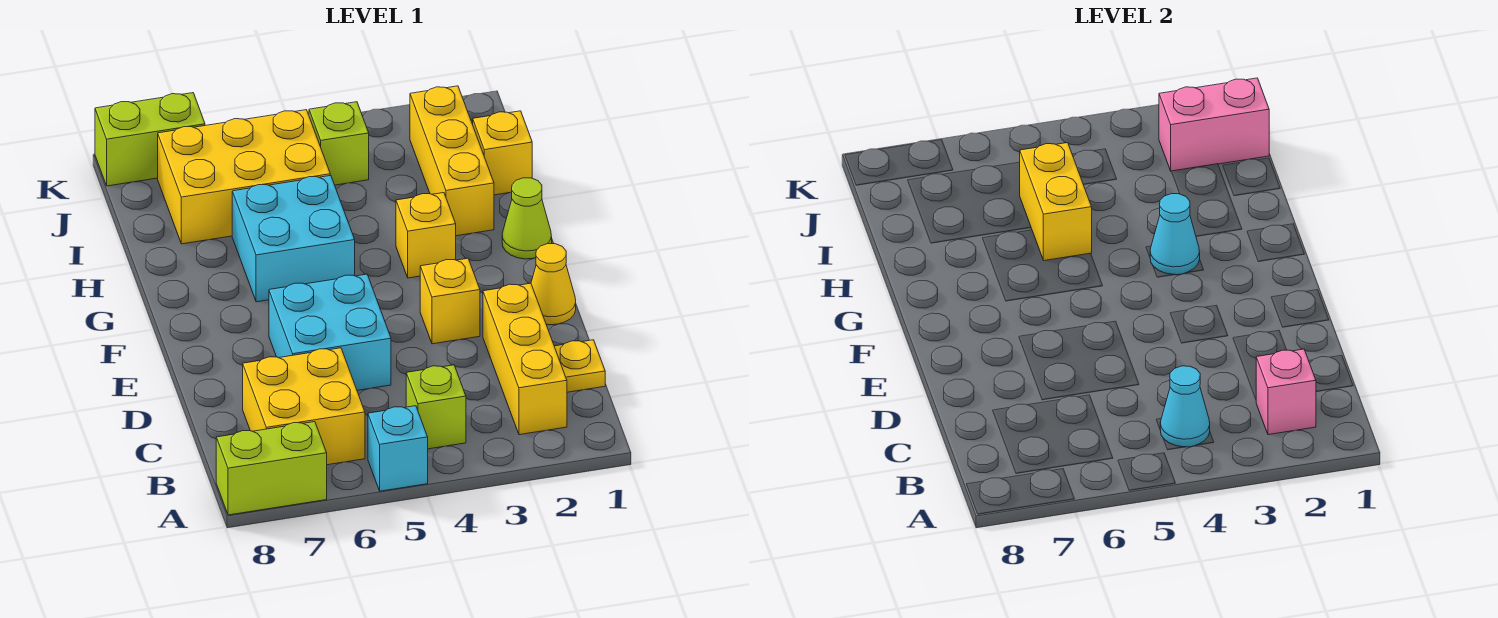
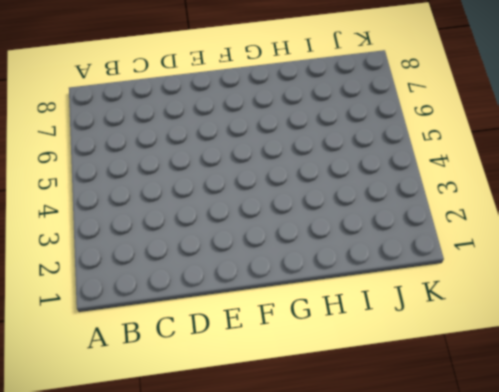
none -> cyan brick A5 level 1
none -> lime brick A7:A8 level 1
none -> yellow brick B2:D2 level 1

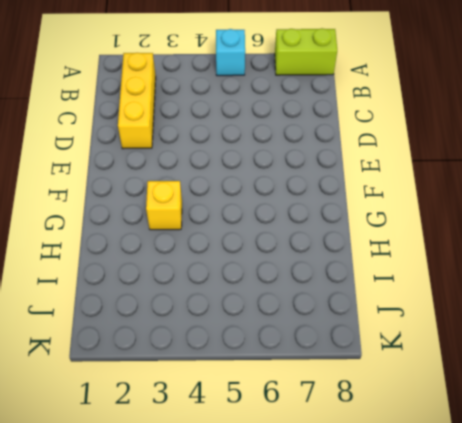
none -> lime brick B4 level 1
none -> yellow brick B6:C7 level 1
none -> yellow plate C1 level 1

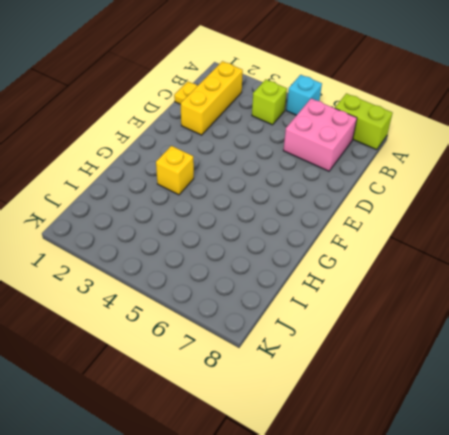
pink brick B6:C7 level 1 -> yellow brick B6:C7 level 1
none -> cyan brick D5:E6 level 1
none -> yellow cone E1 level 1
none -> yellow brick E3 level 1

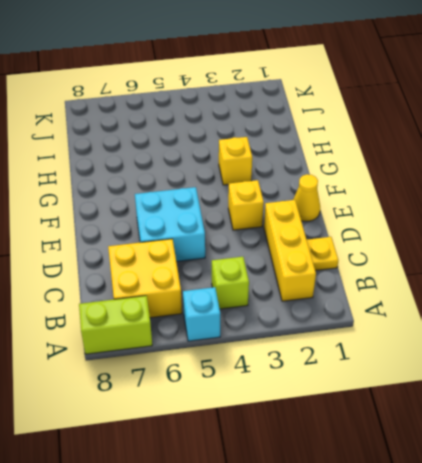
none -> lime cone G1 level 1
none -> cyan brick G5:H6 level 1
none -> yellow brick H2:J2 level 1

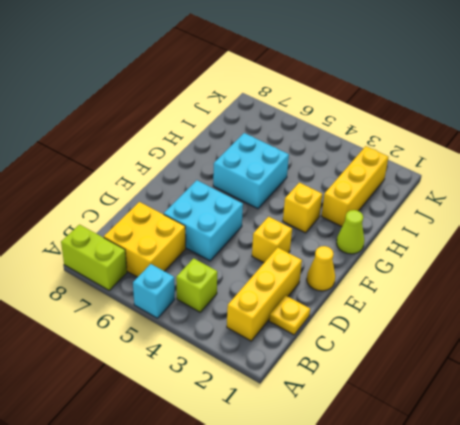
none -> yellow brick I1 level 1
none -> yellow brick I5:J7 level 1
none -> lime brick J4 level 1

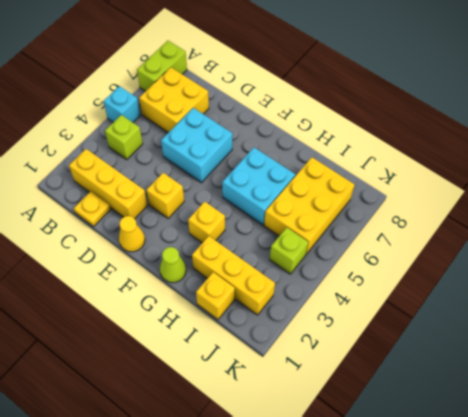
none -> lime brick K7:K8 level 1
none -> pink brick B2 level 2
none -> cyan cone B4 level 2

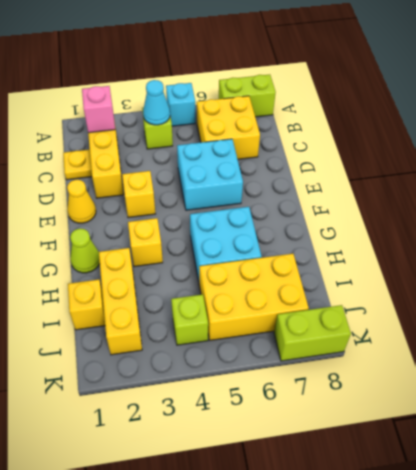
none -> cyan cone G3 level 2
none -> yellow brick H5:I5 level 2
none -> pink brick J1:J2 level 2

